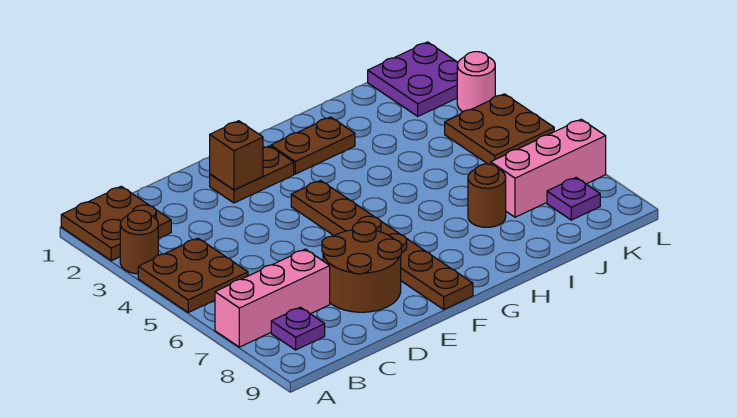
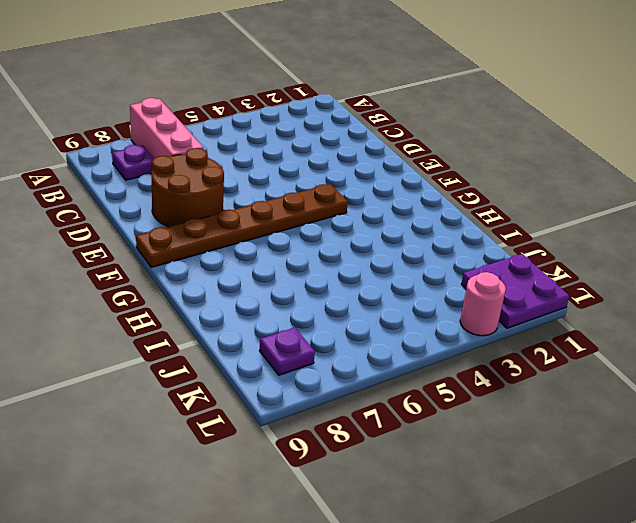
none -> brown plate A1:B2 level 1
none -> brown round brick A3 level 1
none -> brown plate A4:B5 level 1

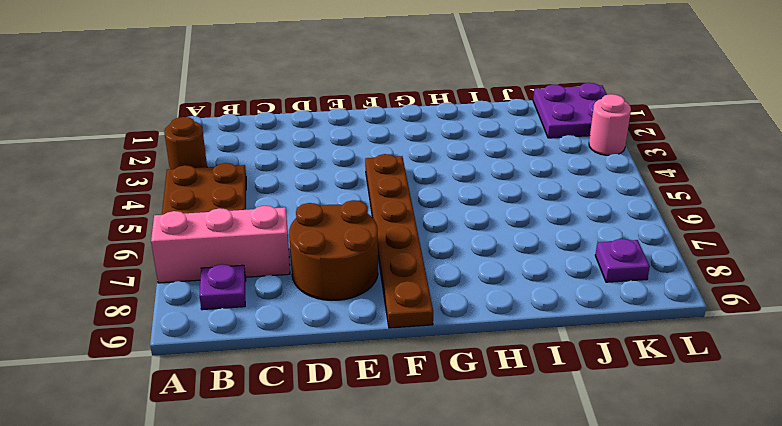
none -> brown plate A1:B2 level 1
none -> brown plate E2:F2 level 1
none -> brown plate G2:H2 level 1

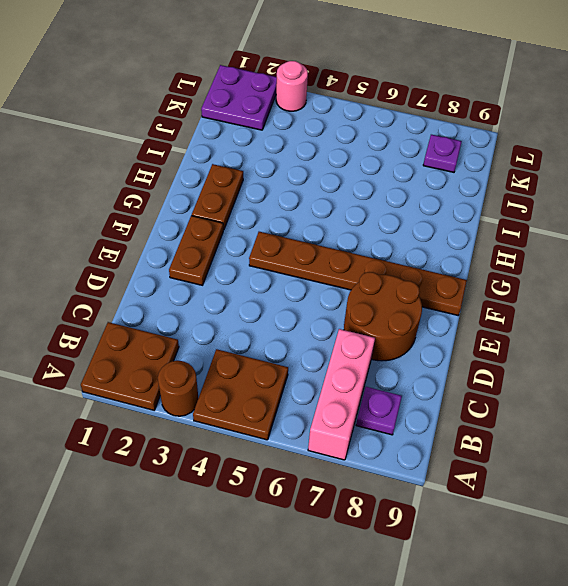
none -> brown round brick I7 level 1
none -> pink brick J7:L7 level 1
none -> brown plate K4:L5 level 1

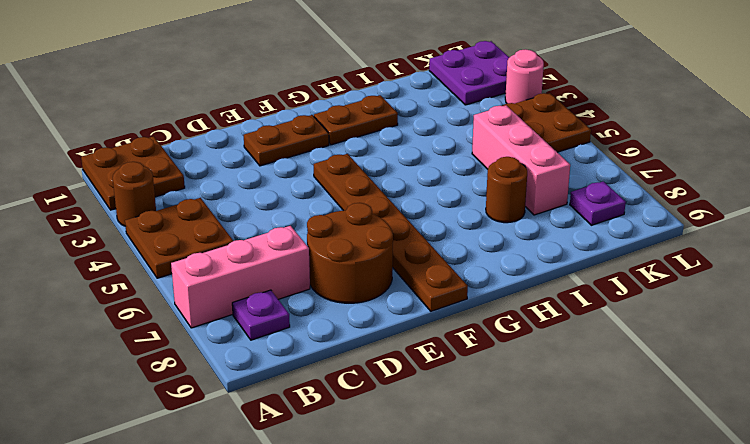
pink brick J5:J7 level 1 -> pink brick J7:L7 level 1
none -> brown brick E2 level 2

